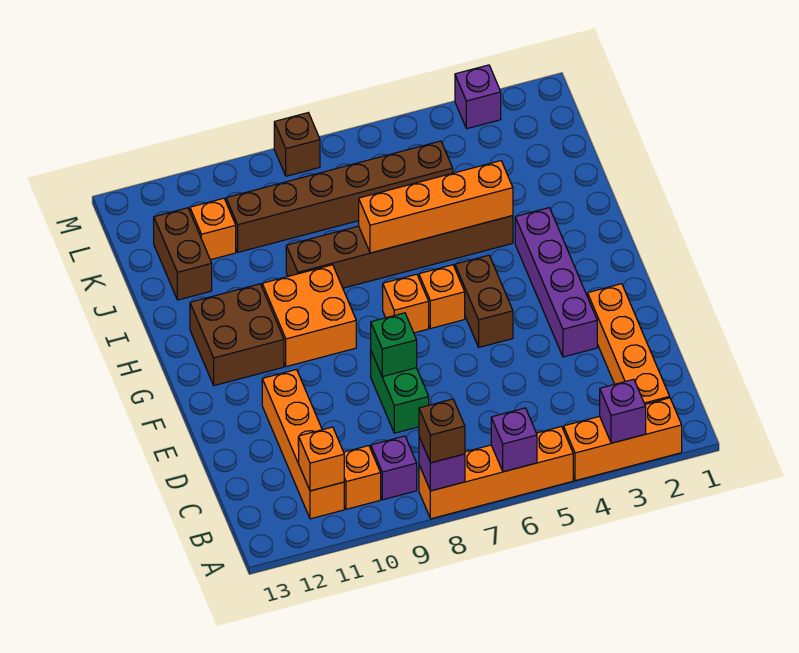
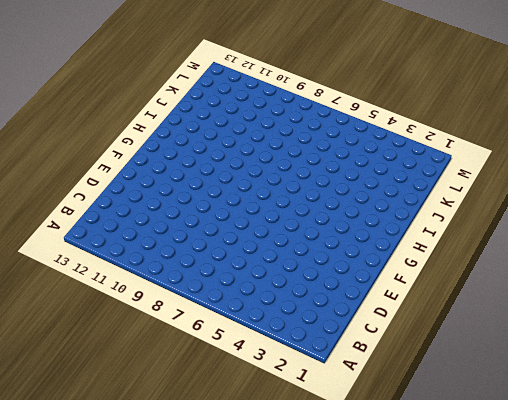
none -> orange brick A2:A4 level 1
none -> orange brick A5:A8 level 1
none -> orange brick B2:E2 level 1

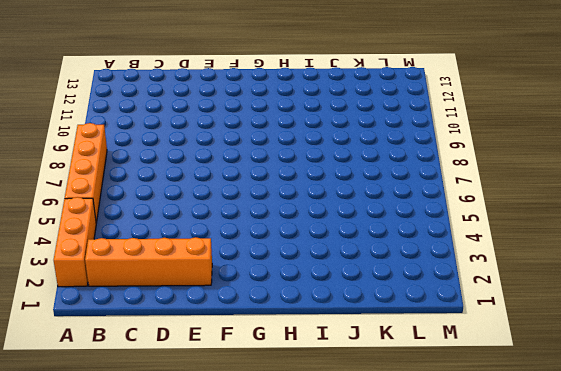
none -> purple brick B9 level 1
none -> orange brick B10 level 1
none -> orange brick B11:E11 level 1

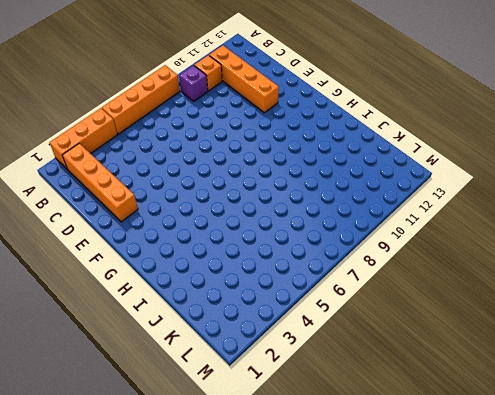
none -> green brick D8:E8 level 1
none -> purple brick E3:H3 level 1
none -> brown brick F5:G5 level 1

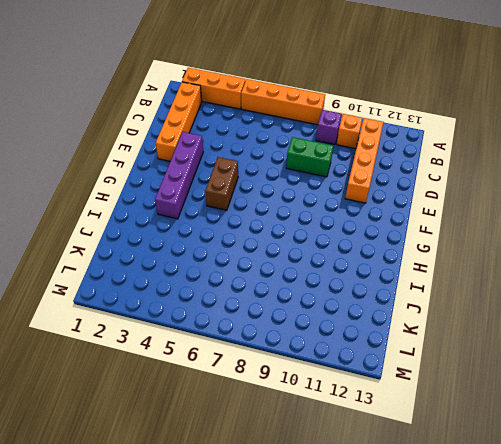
green brick D8:D9 level 1 -> green brick D8:E8 level 1
none -> orange brick G6 level 1
none -> orange brick G7 level 1
none -> orange brick G9:H10 level 1

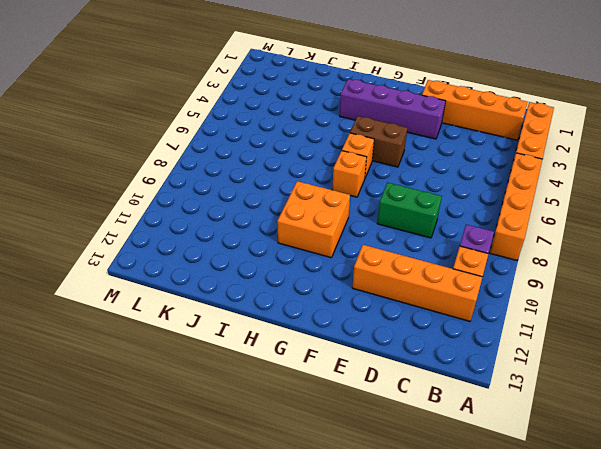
none -> brown brick G11:H12 level 1
none -> brown brick I4:I9 level 1
none -> brown brick J12:K12 level 1

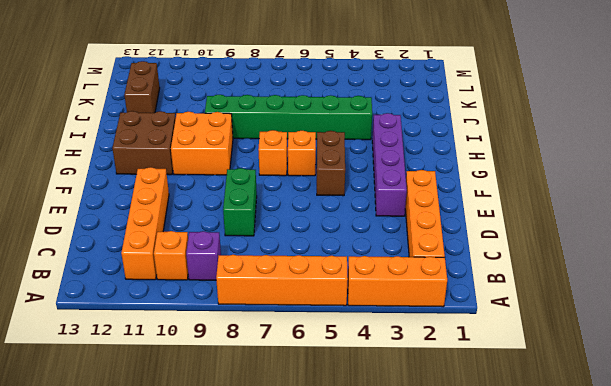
green brick I4:I9 level 1 -> brown brick I4:I9 level 1
none -> brown brick K5:K10 level 1
none -> orange brick K11 level 1
none -> purple brick M3 level 1

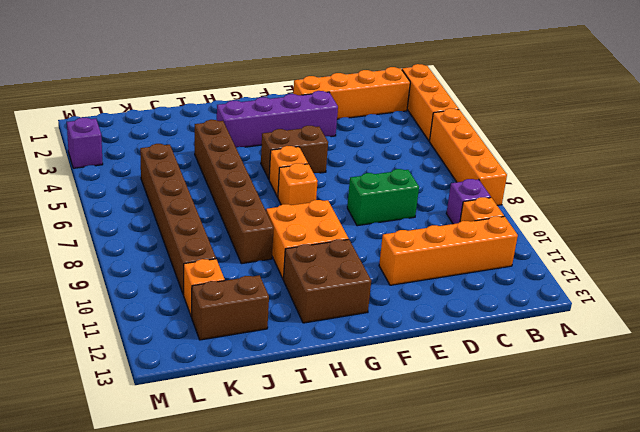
none -> brown brick M8 level 1
none -> purple brick A3 level 2
none -> purple brick A6 level 2

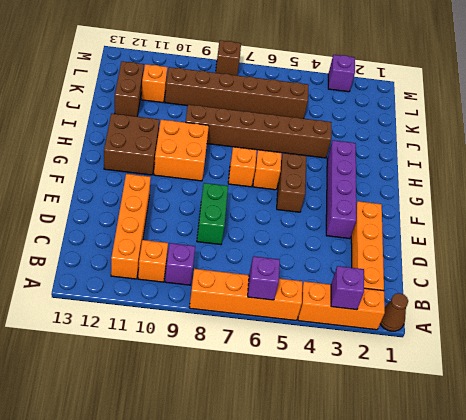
brown cone A1 level 1 -> none
none -> purple brick A8 level 2
none -> orange brick B11 level 2
none -> green brick E8 level 2

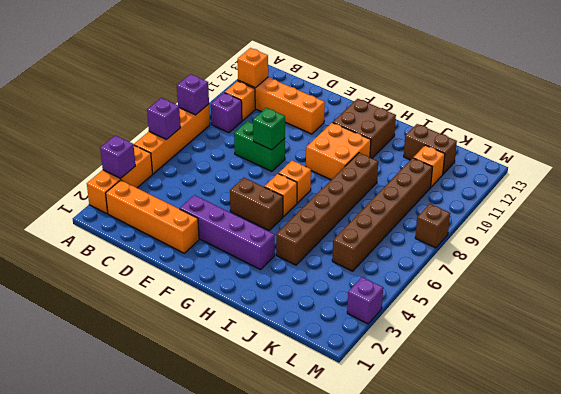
none -> orange brick I4:I7 level 2
none -> brown brick A8 level 3

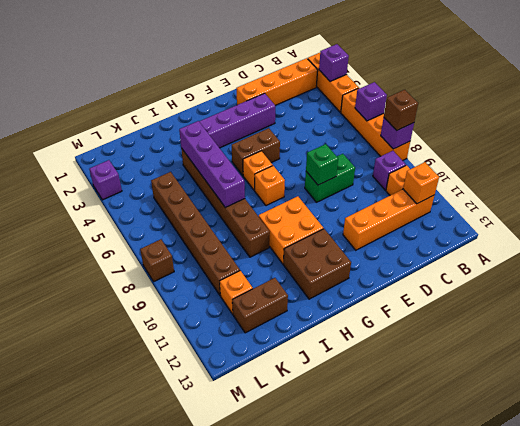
purple brick I4:I7 level 2 -> orange brick I4:I7 level 2

